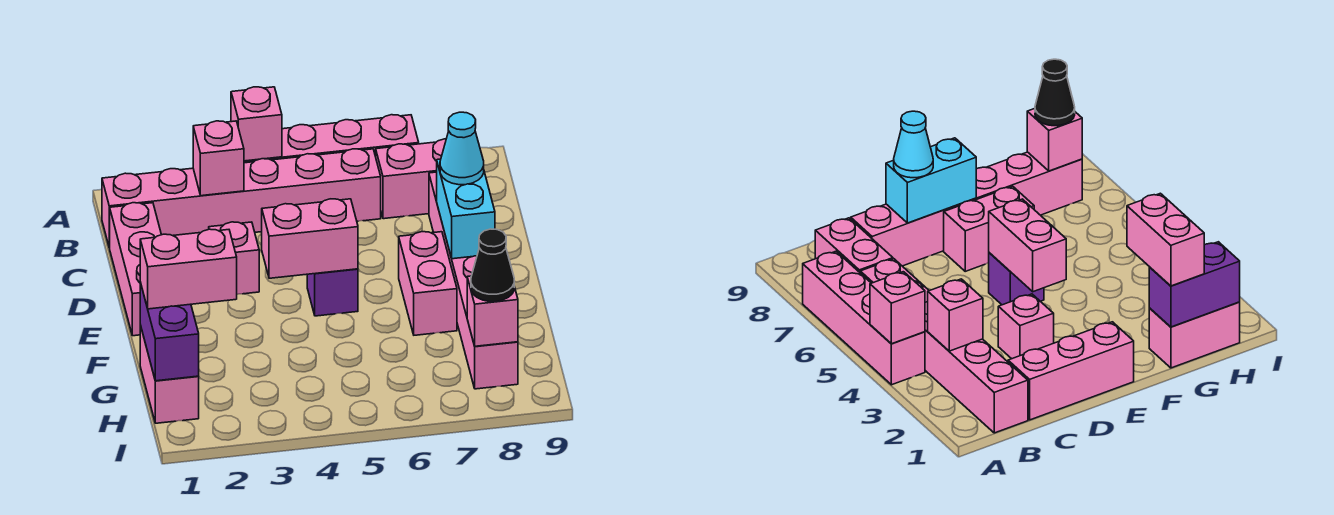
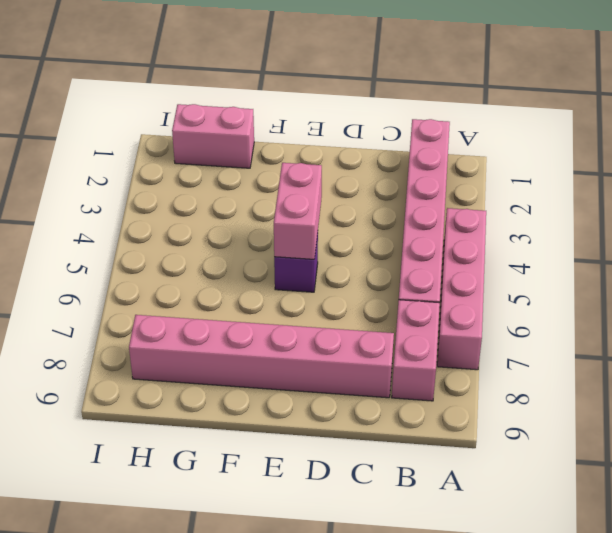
none -> pink brick C1:E1 level 1
none -> pink brick D3 level 1
none -> pink brick E7:F7 level 1

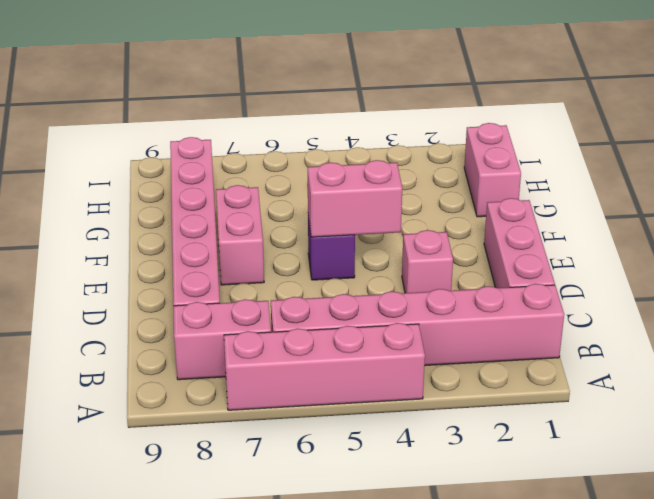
none -> pink brick A4 level 2
none -> pink brick B3 level 2
none -> cyan brick D8:E8 level 2

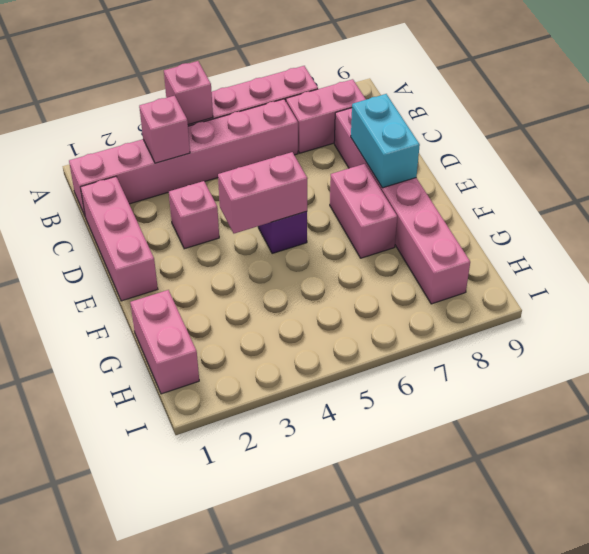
none -> purple brick G1:H1 level 2
none -> pink brick H8 level 2
none -> cyan cone D8 level 3

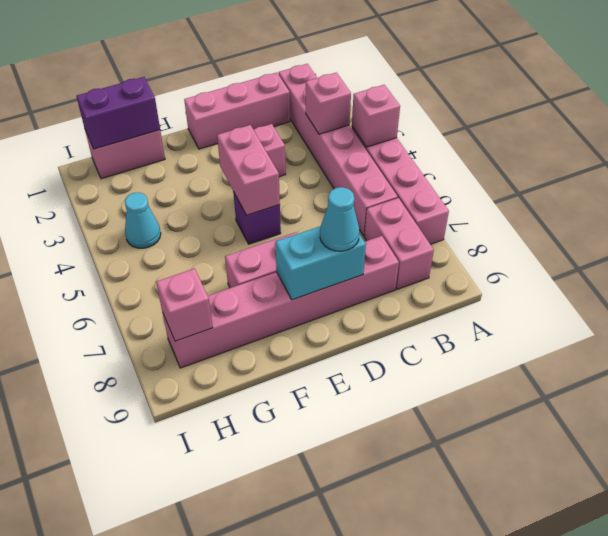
cyan cone H4 level 1 -> none
none -> pink brick G1:G2 level 3
none -> black cone H8 level 3

